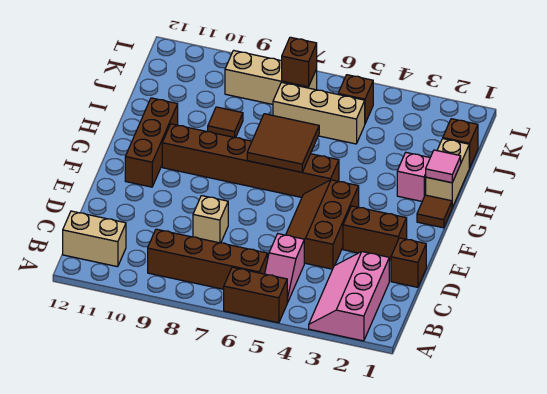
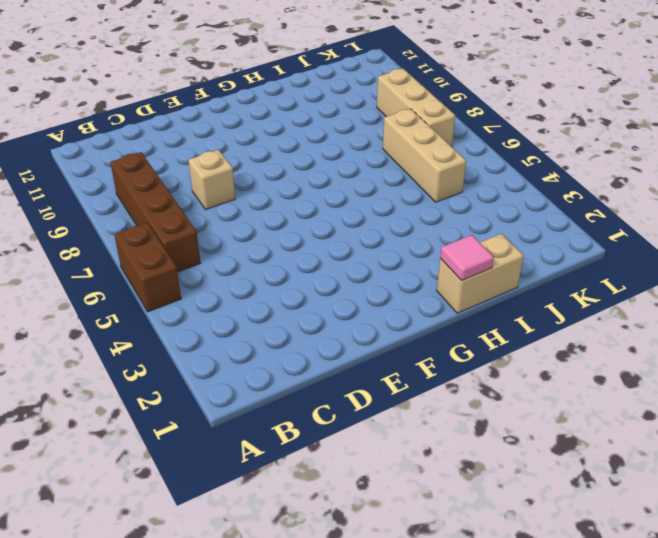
none -> pink slope A2:C3 level 1 top 2
none -> pink slope B5:C5 level 1 top C
none -> tan brick B11:B12 level 1

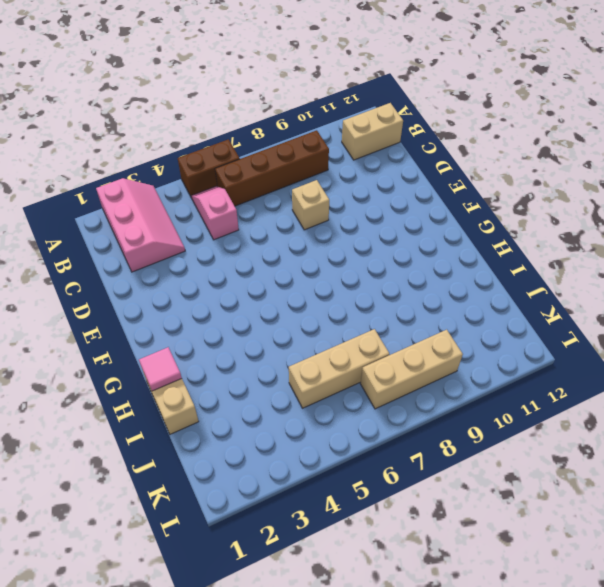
none -> brown brick D1 level 1
none -> brown slope D4:F5 level 1 top 4
none -> brown brick E2:E3 level 1

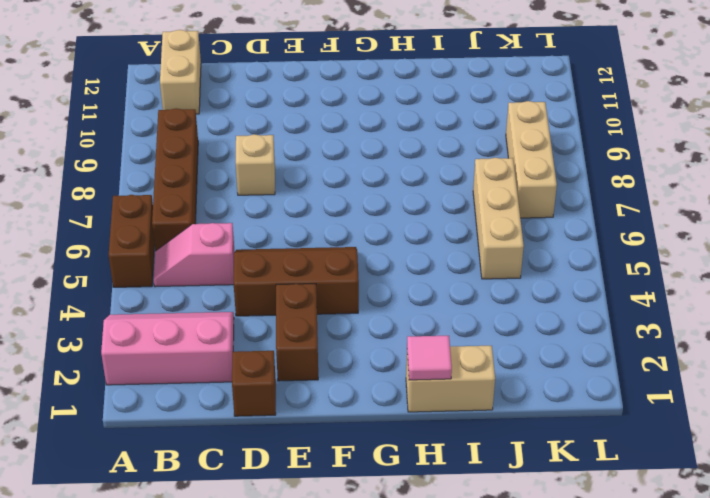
none -> brown brick F11:H11 level 1
none -> brown tile G1 level 1
none -> brown brick G5:G10 level 1

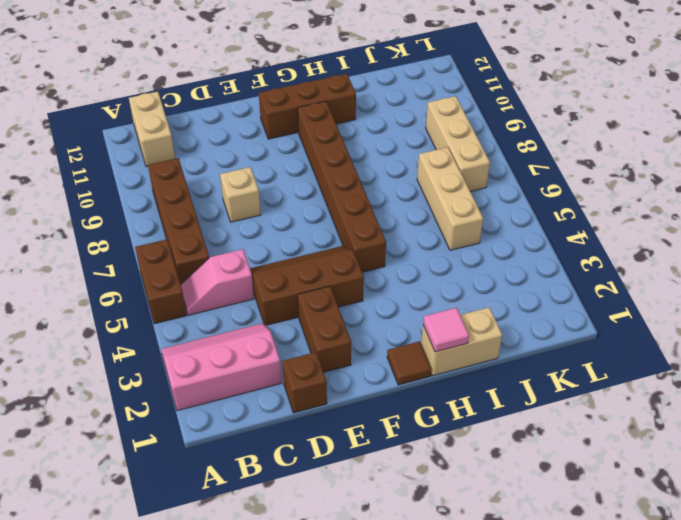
none -> pink brick H2 level 1
none -> brown tile I9 level 1
none -> brown brick J1 level 1

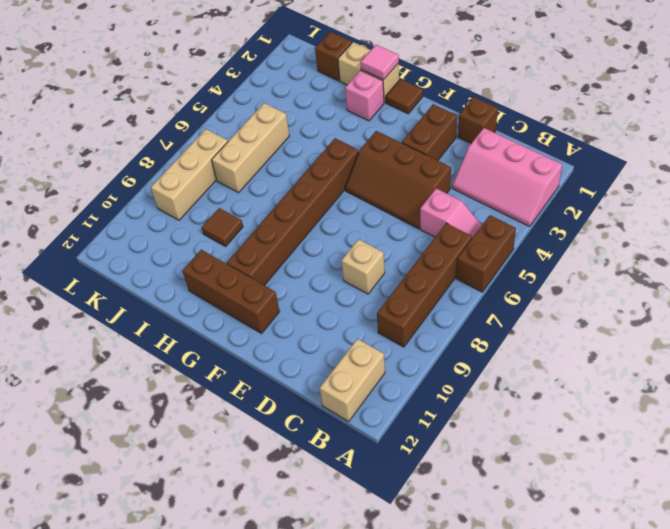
none -> brown brick K5 level 1
none -> brown tile G6:H7 level 2
none -> brown brick K7 level 2

